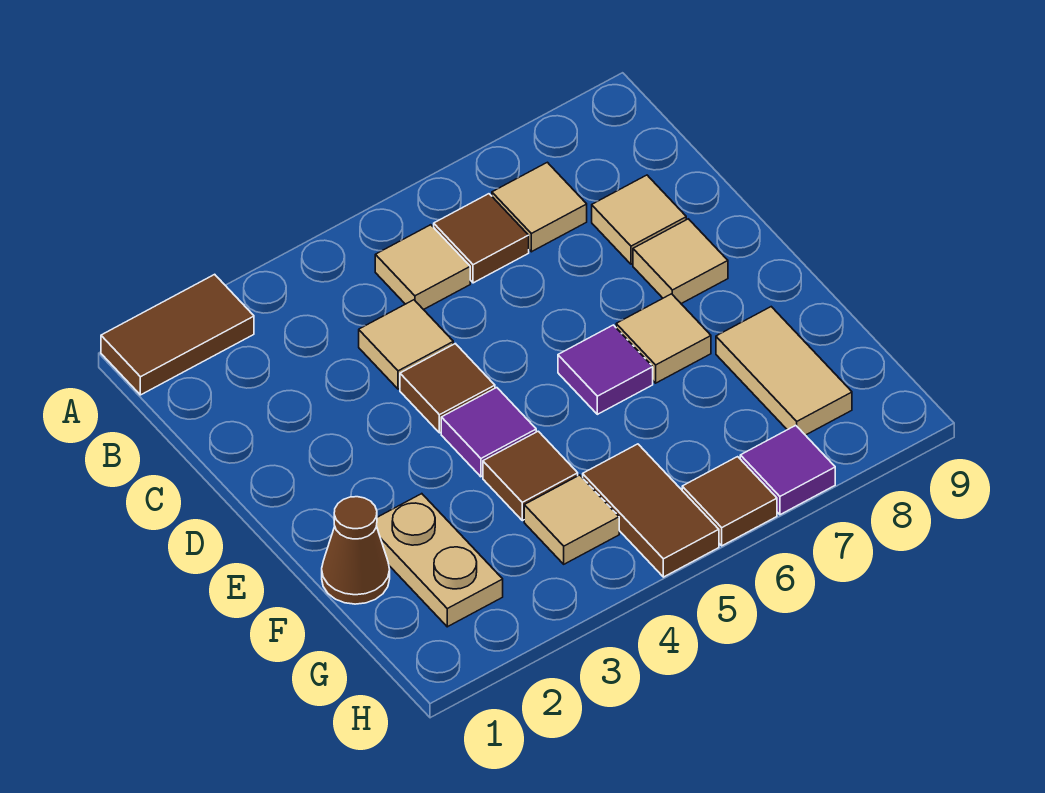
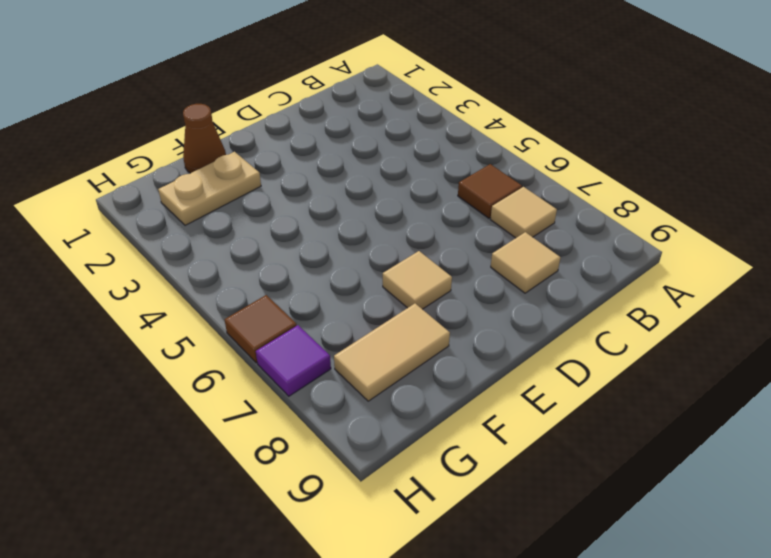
none -> brown tile A1:A2 level 1
none -> tan tile B5 level 1
none -> tan tile C4 level 1

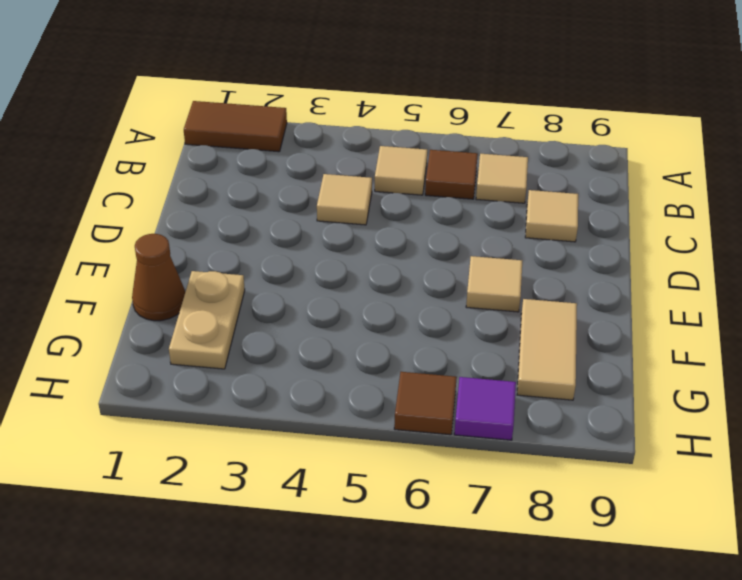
none -> brown tile D4 level 1
none -> tan tile D8 level 1
none -> purple tile E4 level 1

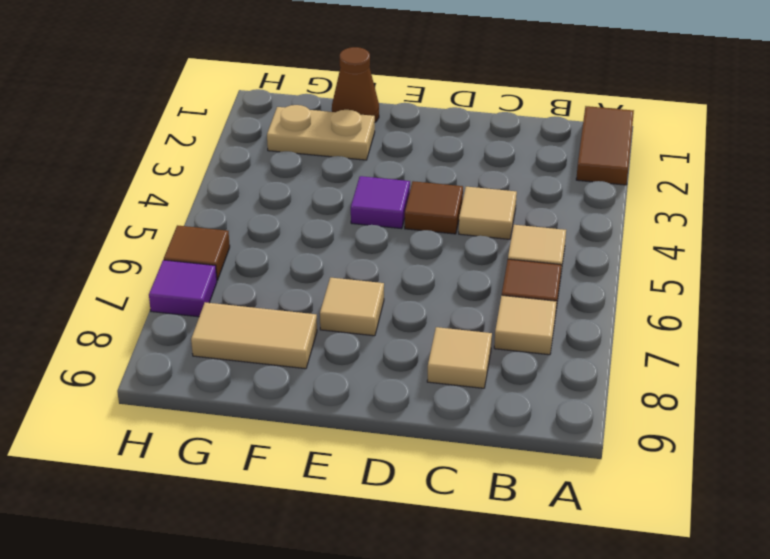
none -> tan tile D8 level 1
none -> purple tile E6 level 1
none -> brown tile F4 level 1

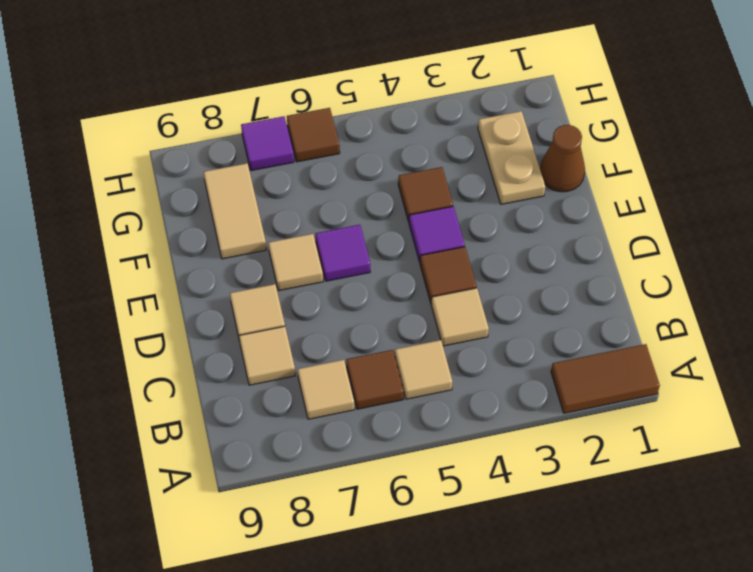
none -> tan tile G4 level 1
none -> brown tile G5:H5 level 1

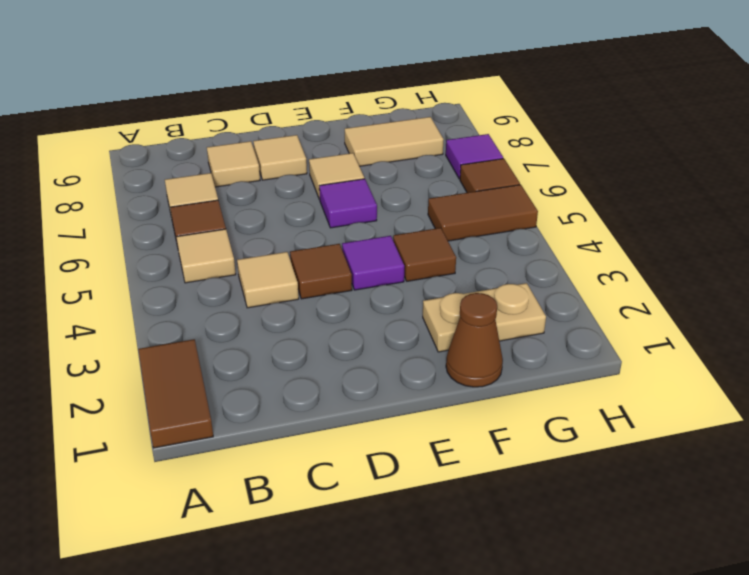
none -> tan tile G4 level 1

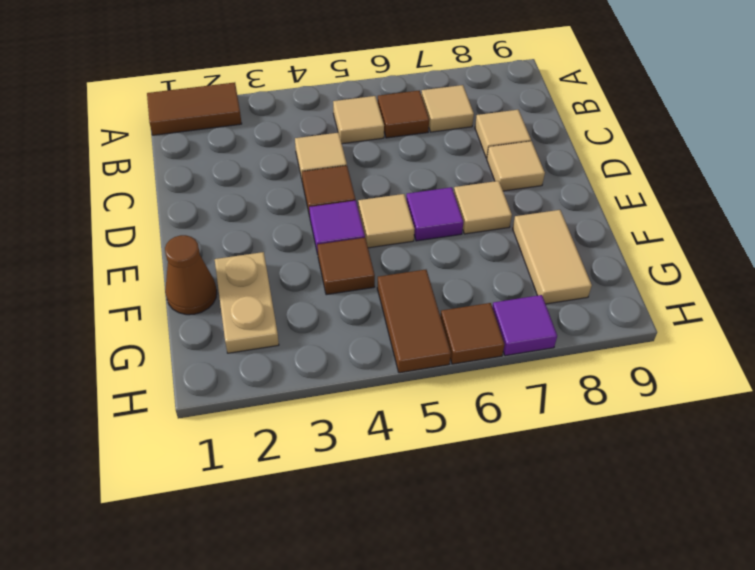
tan tile E5 level 1 -> tan tile G4 level 1

